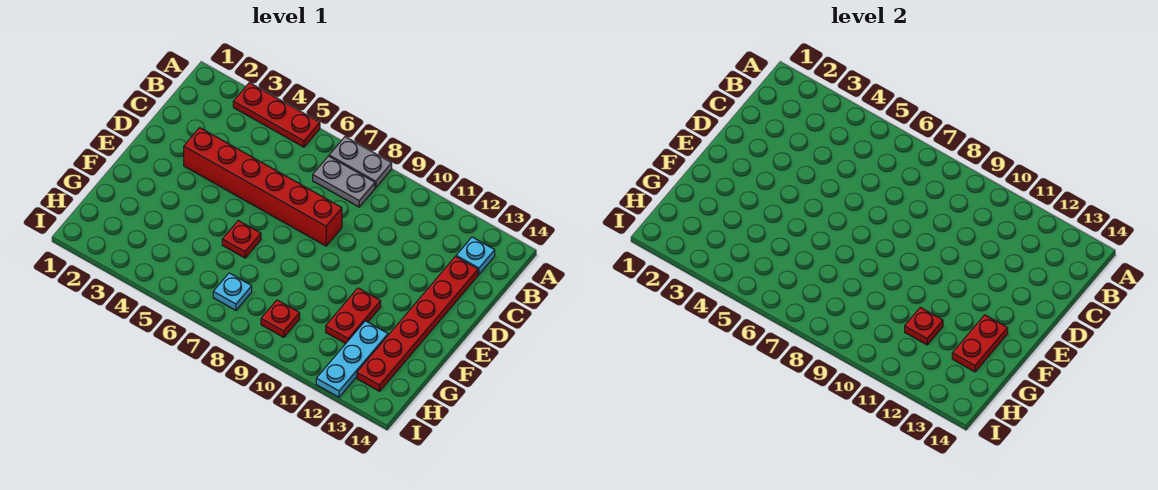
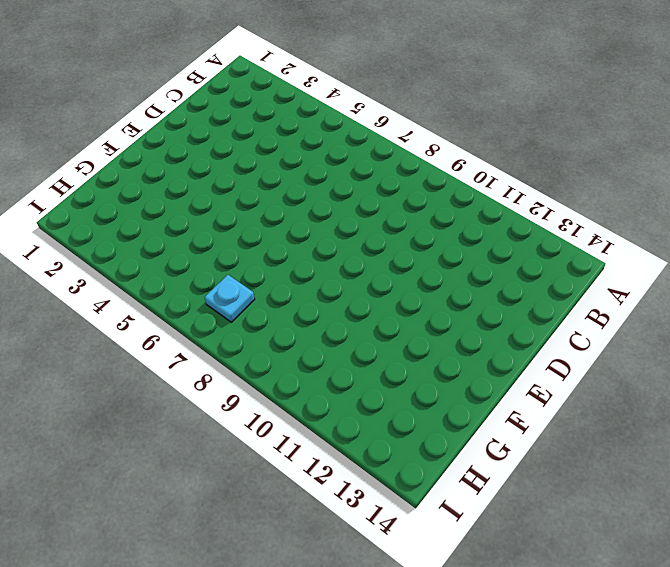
none -> red plate A3:A5 level 1
none -> grey plate A7:A8 level 1
none -> grey plate B7:B8 level 1

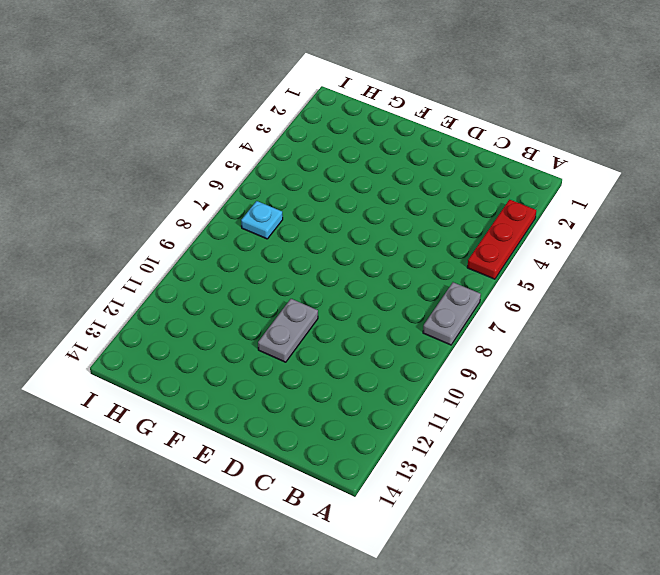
grey plate E10:E11 level 1 -> grey plate B7:B8 level 1
none -> cyan plate B13 level 1
none -> red plate C13:H13 level 1
none -> red brick D3:D8 level 1

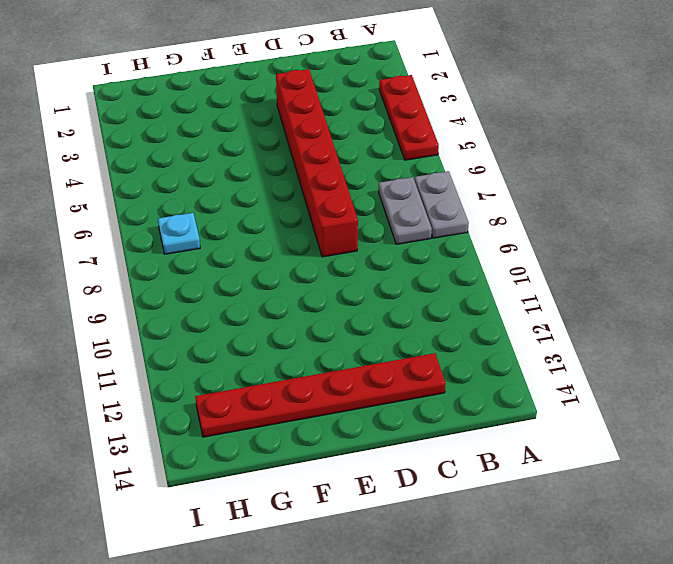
none -> cyan plate B13 level 1
none -> red plate F6 level 1
none -> red plate F11:G11 level 1

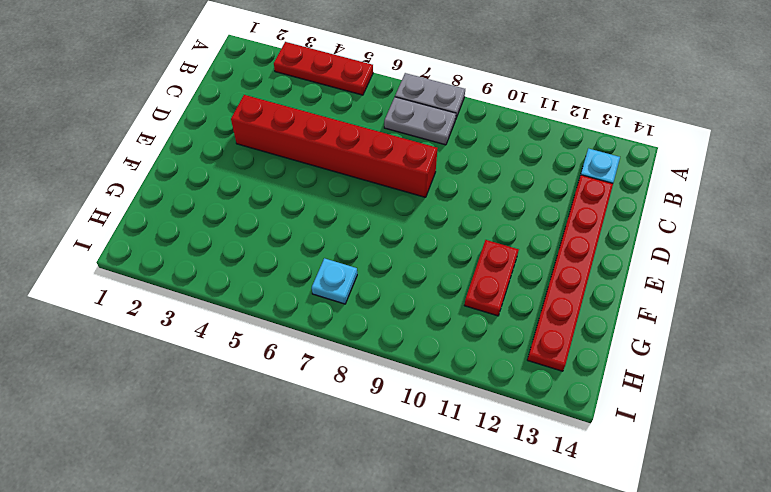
none -> red plate F6 level 1
none -> cyan plate G12:I12 level 1
none -> red plate H9 level 1

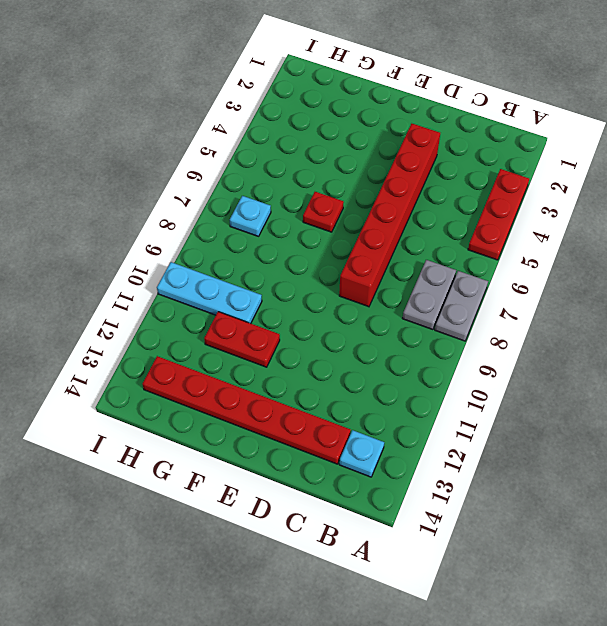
cyan plate G10:I10 level 1 -> cyan plate G12:I12 level 1
none -> red plate H9 level 1
none -> red plate F13:G13 level 2
none -> red plate G11 level 2

